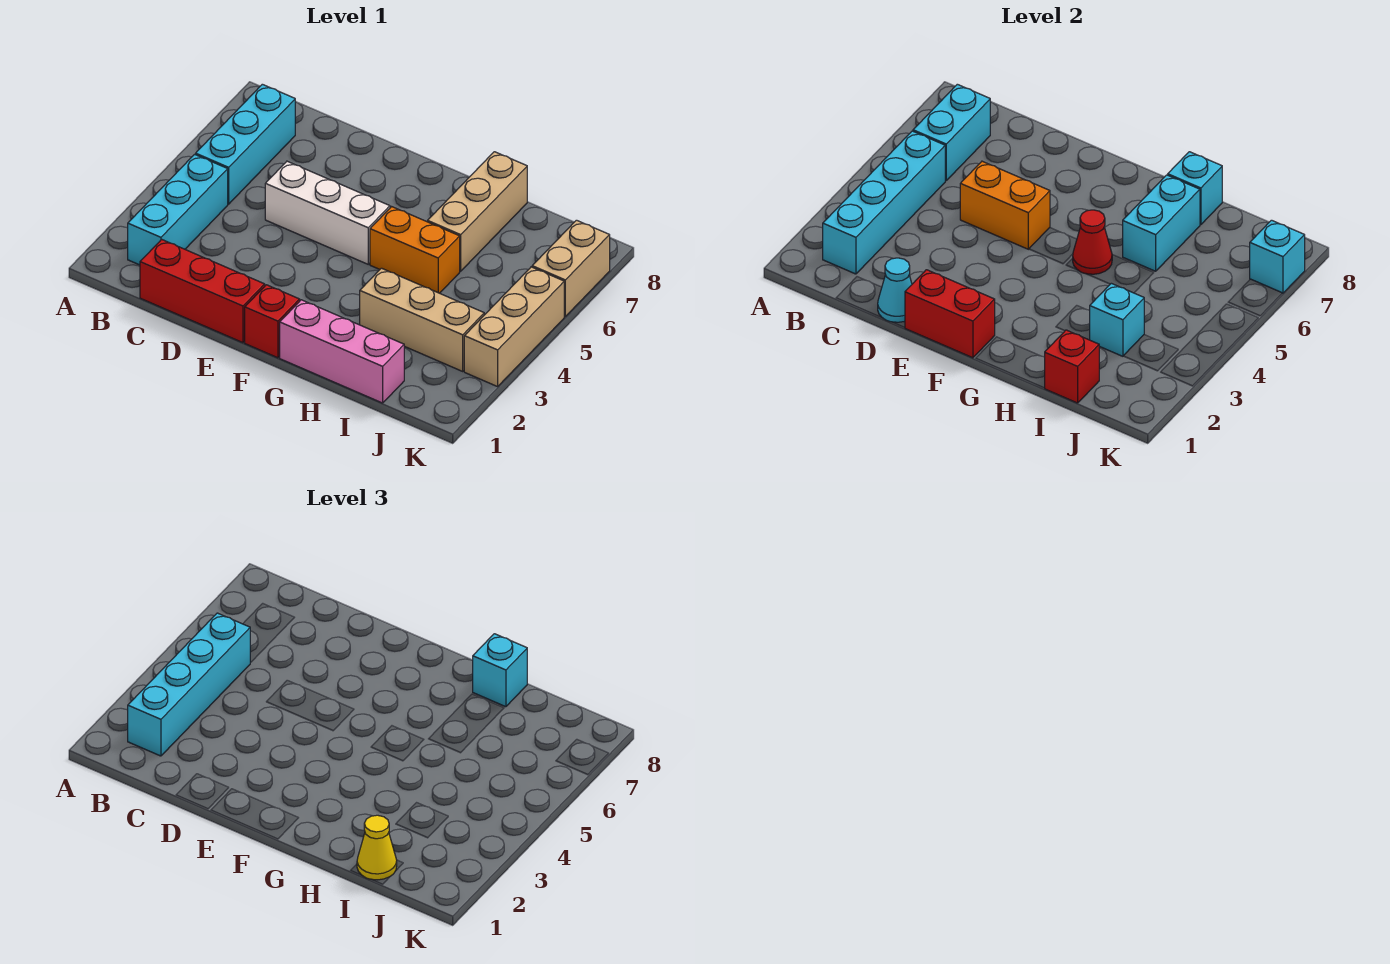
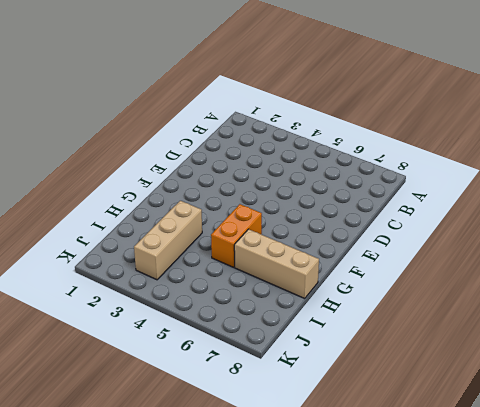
none -> cyan brick B2:B4 level 1
none -> cyan brick B5:B7 level 1
none -> red brick C1:E1 level 1

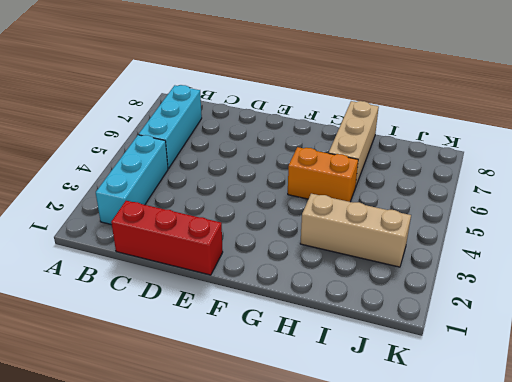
none -> white brick D5:F5 level 1
none -> red brick F1 level 1
none -> pink brick G1:I1 level 1

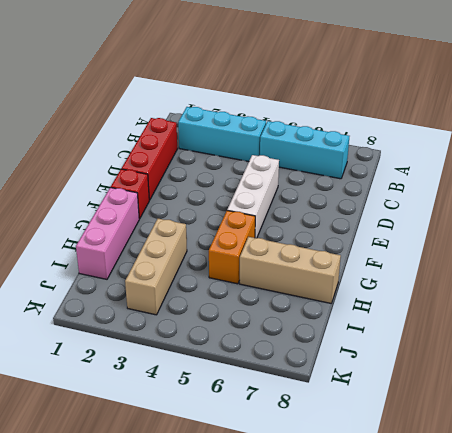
none -> tan brick K3:K5 level 1
none -> tan brick K6:K7 level 1
none -> cyan brick B2:B5 level 2

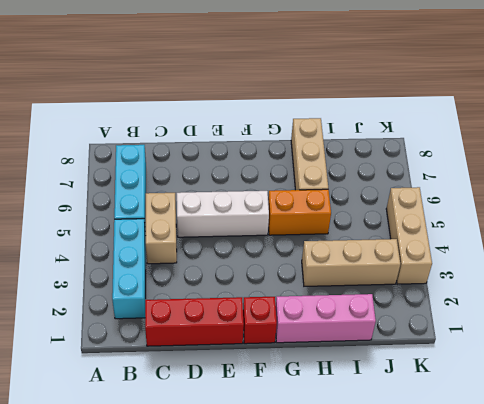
tan brick C4:C5 level 1 -> tan brick K6:K7 level 1
none -> cyan brick B2:B5 level 2
none -> cyan brick B6:B7 level 2
none -> cyan cone D1 level 2

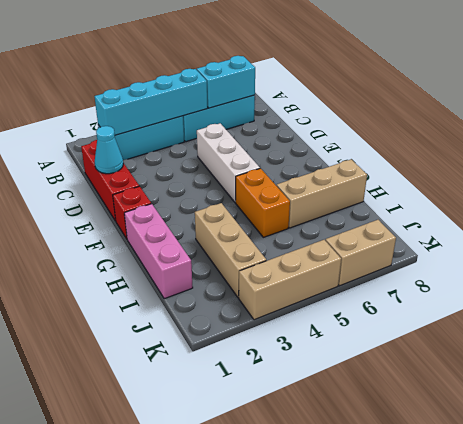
none -> orange brick D5:E5 level 2
none -> red brick E1:F1 level 2
none -> red cone G5 level 2

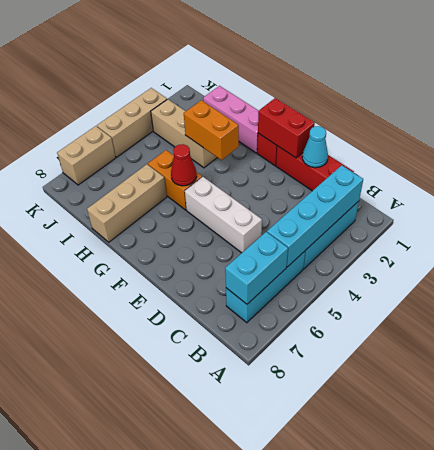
orange brick G3:H3 level 2 -> orange brick D5:E5 level 2
none -> cyan brick H6:H7 level 2
none -> cyan brick H8 level 2
none -> red brick I1 level 2

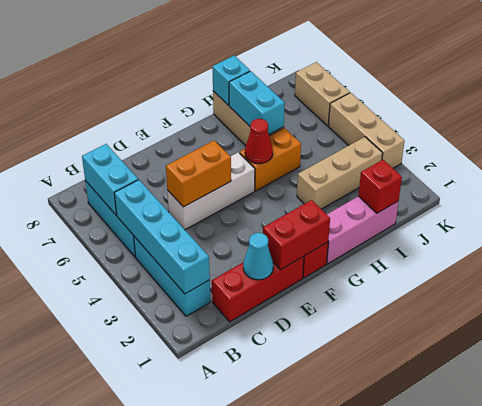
none -> cyan brick I3 level 2
none -> cyan brick K7 level 2
none -> cyan brick B2:B5 level 3

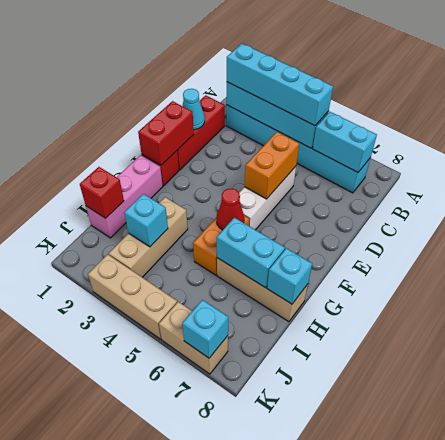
none -> cyan brick H8 level 3
none -> yellow cone I1 level 3

